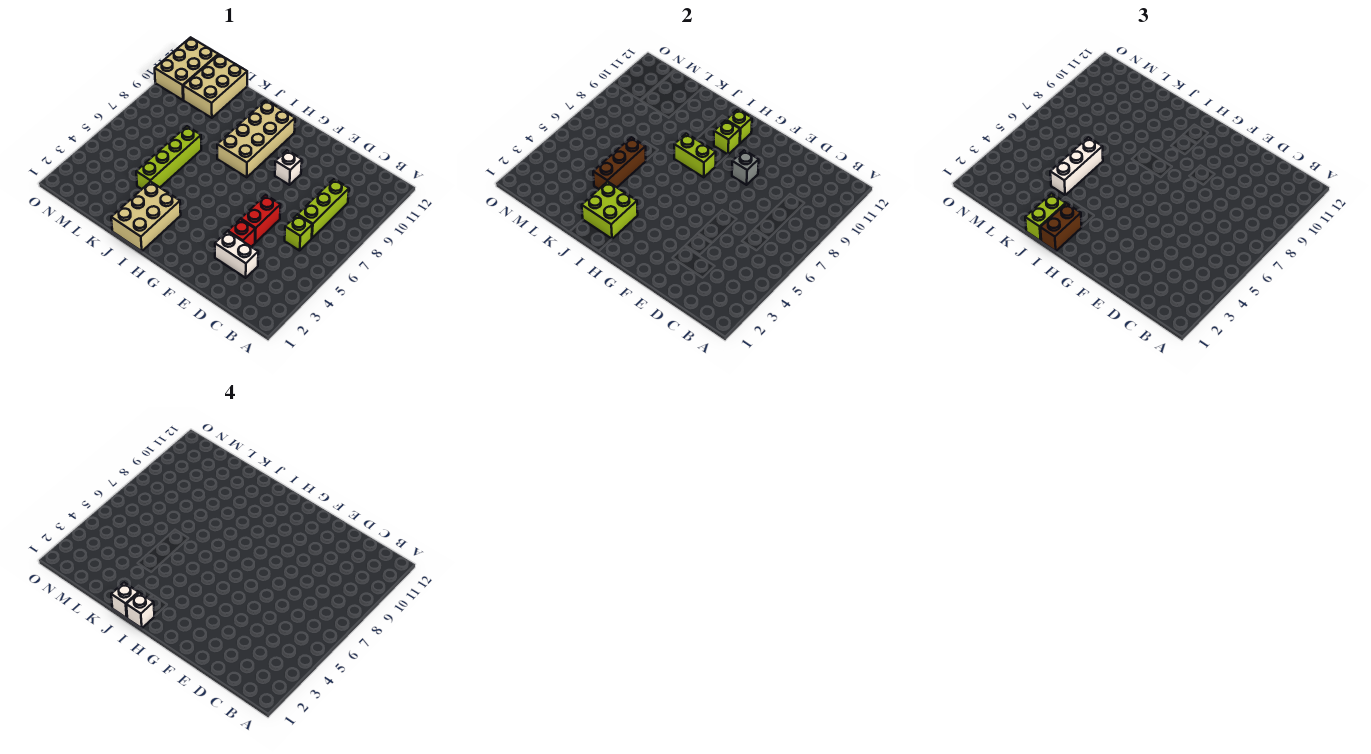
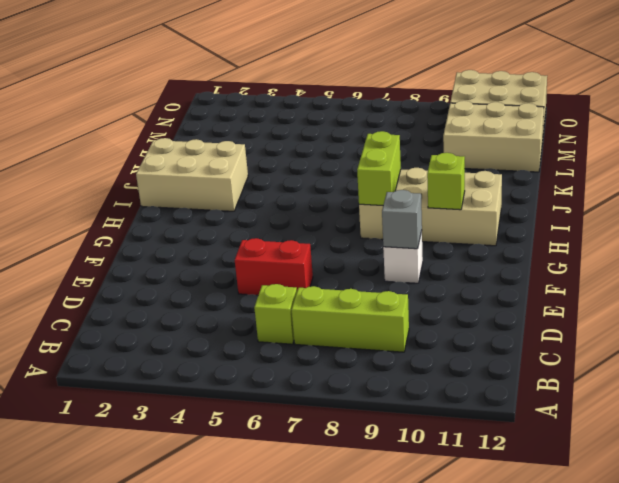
none -> white brick D3:E3 level 1
none -> red brick E4 level 1
none -> lime brick K4:K7 level 1

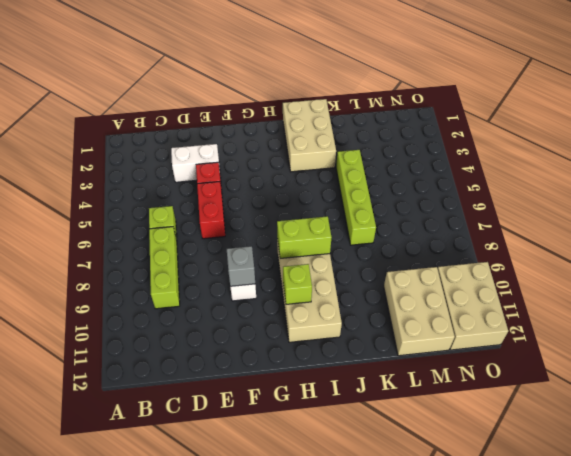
none -> lime brick H11 level 2
none -> lime brick I2:J3 level 2
none -> brown brick K4:K6 level 2

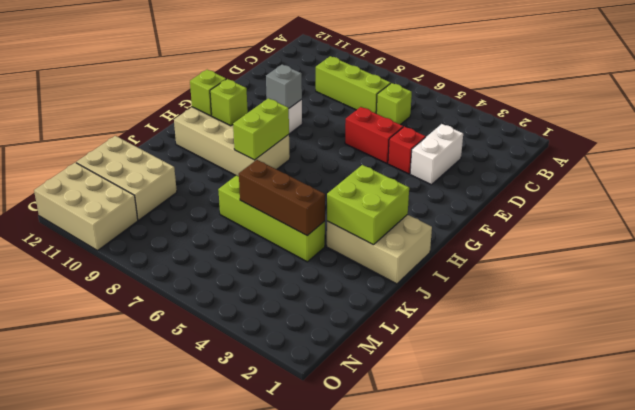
none -> brown brick I1:I2 level 3
none -> lime brick J1:J2 level 3
none -> white brick K4:K6 level 3

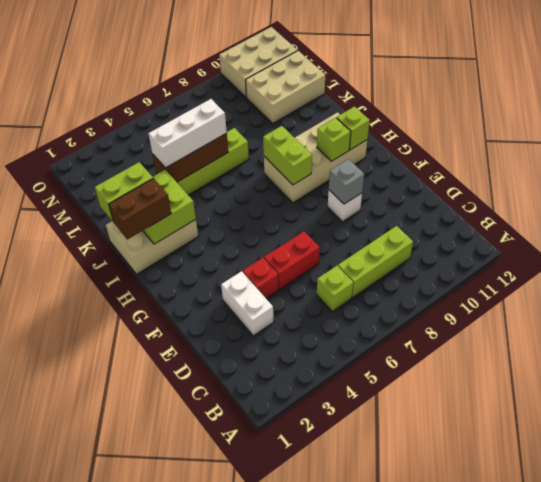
none -> white brick I1 level 4
none -> white brick J1 level 4

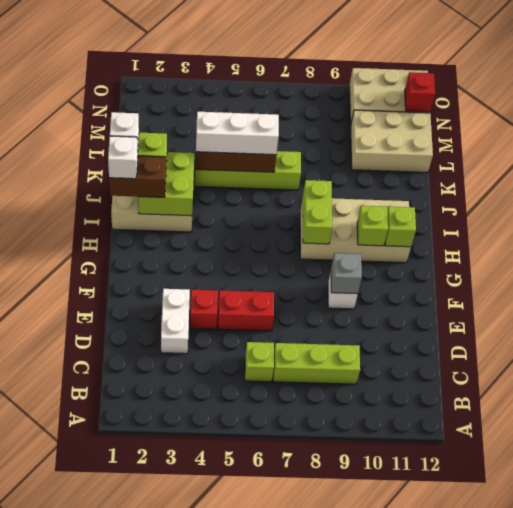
red brick N12 level 2 -> none

